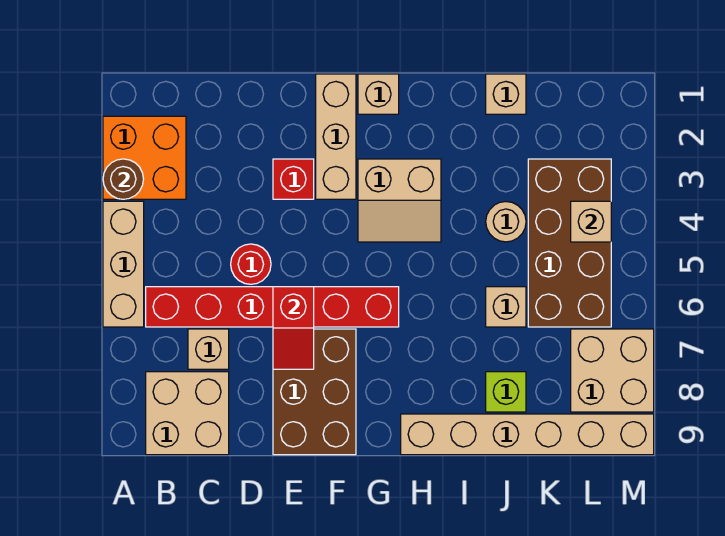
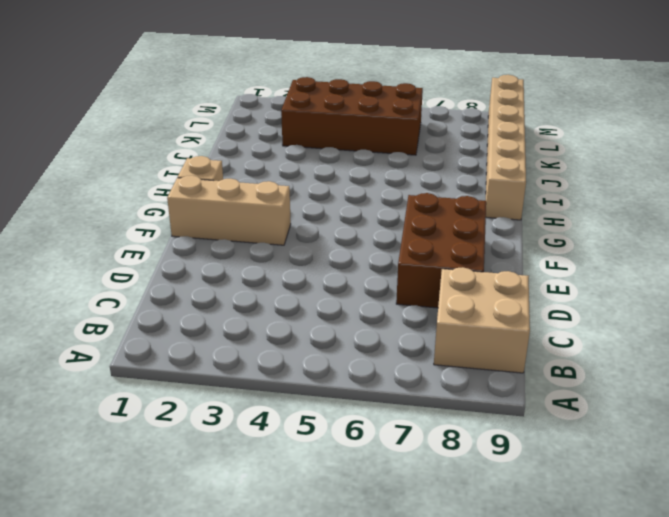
brown brick D7:F8 level 1 -> brown brick E7:F9 level 1
none -> orange brick A2:B3 level 1
none -> tan brick A4:A6 level 1
none -> red brick B6:G6 level 1

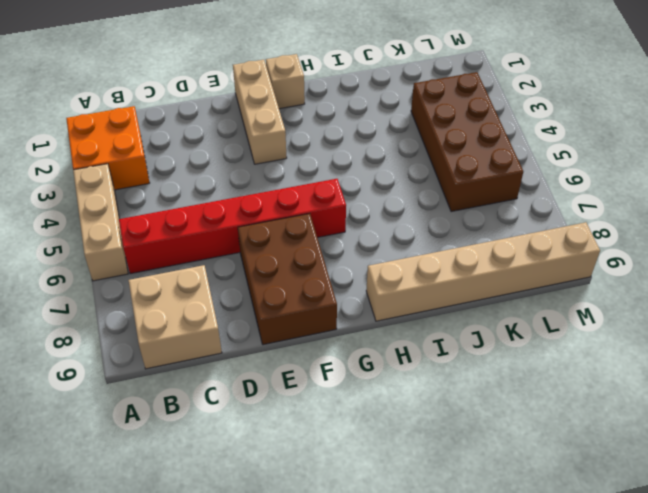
none -> tan brick C7 level 1
none -> red round brick D5 level 1
none -> red brick E3 level 1

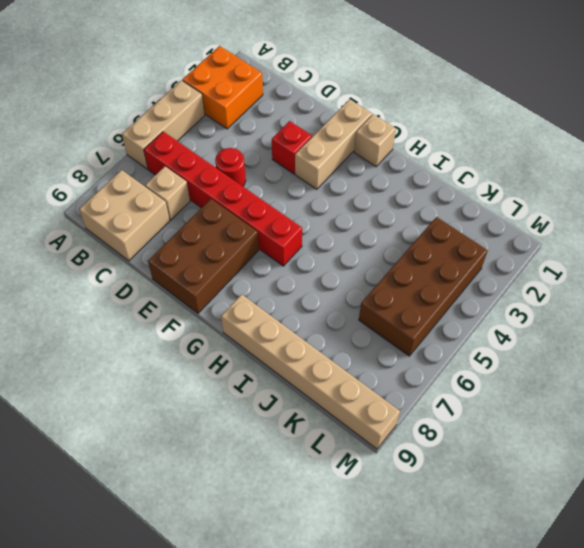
none -> tan slope G3:H4 level 1 top 3
none -> tan brick J1 level 1
none -> tan round brick J4 level 1

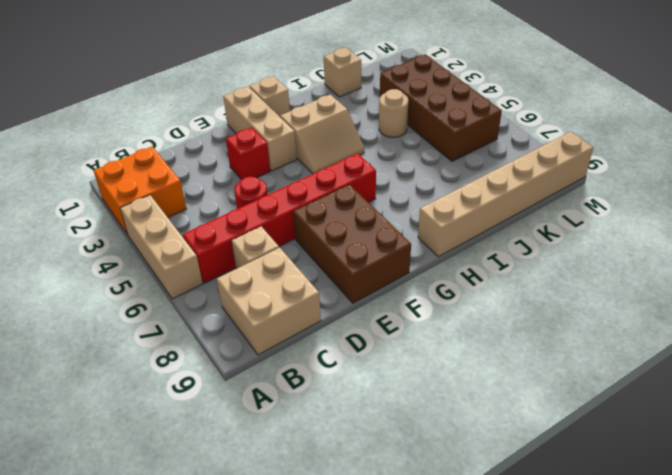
none -> tan brick J6 level 1
none -> lime brick J8 level 1
none -> tan brick L7:M8 level 1

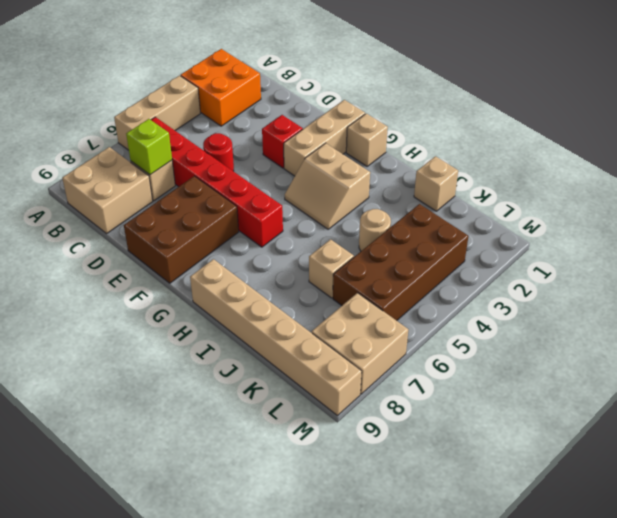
lime brick C7 level 2 -> lime brick J8 level 1
none -> brown round brick A3 level 2
none -> red slope E6:E7 level 2 top 6
none -> tan brick L4 level 2

